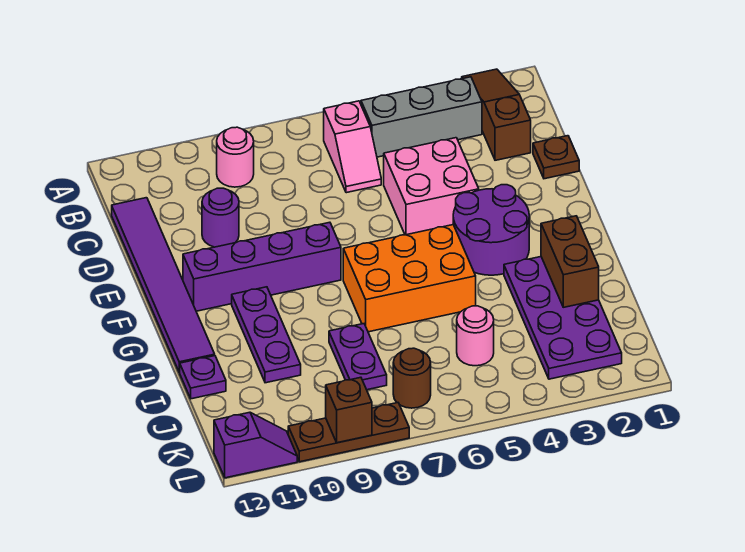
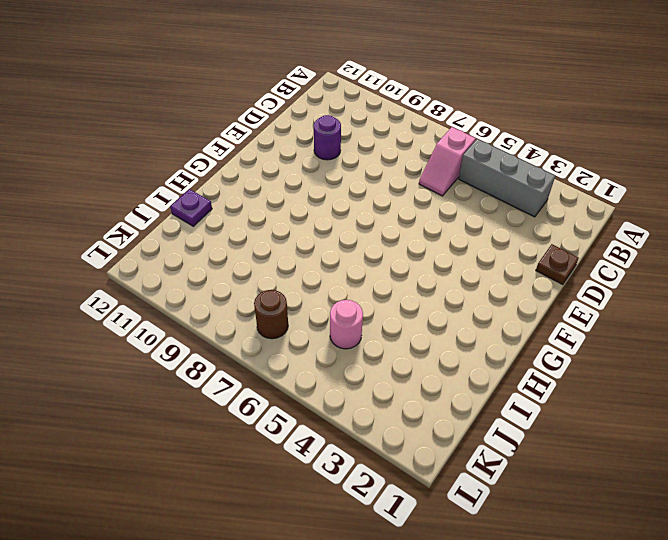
none -> brown slope A2:C2 level 1 top C
none -> pink round brick B9 level 1
none -> purple tile C12:H12 level 1

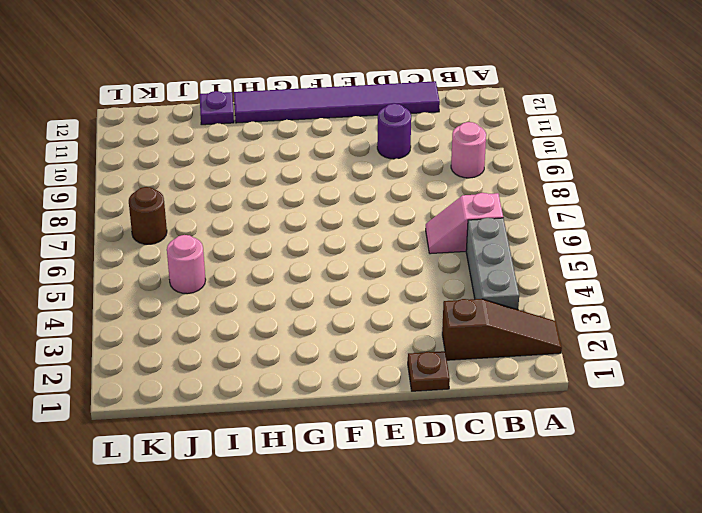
none -> pink brick D4:E5 level 1
none -> purple round brick F3:G4 level 1
none -> purple brick F8:F11 level 1

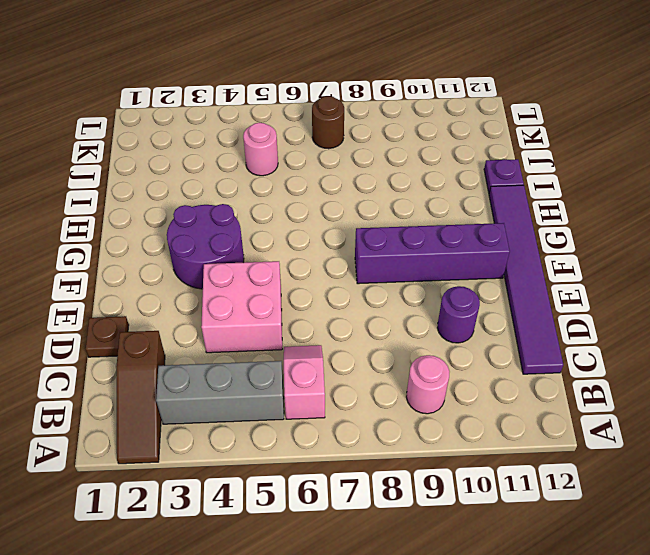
none -> orange brick G5:H7 level 1
none -> purple plate G10:I10 level 1
none -> purple plate H2:K3 level 1

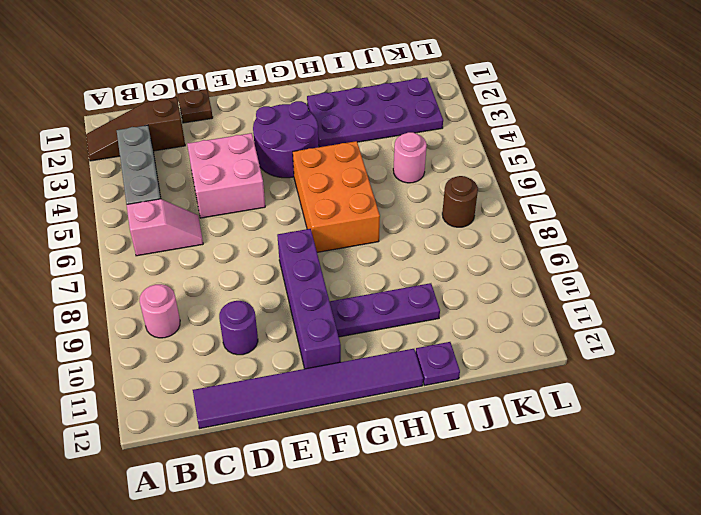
none -> purple plate I8:J8 level 1
none -> brown plate L8:L10 level 1
none -> purple slope L11:L12 level 1 top 12

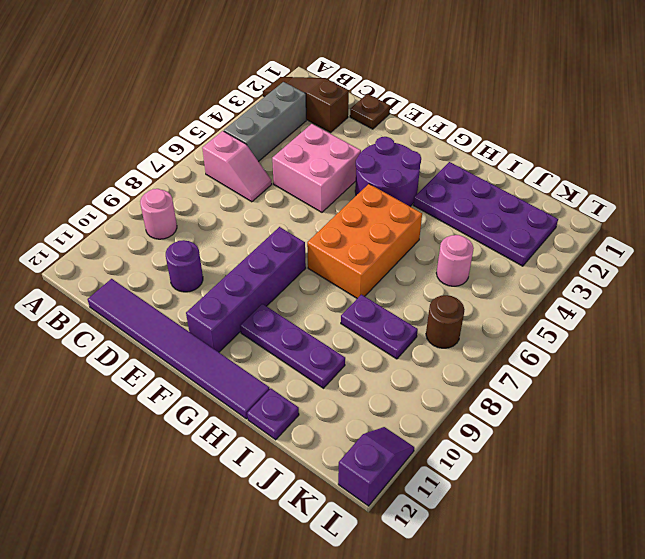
none -> brown plate L8:L10 level 1
none -> brown brick H2:I2 level 2
none -> brown brick L9 level 2

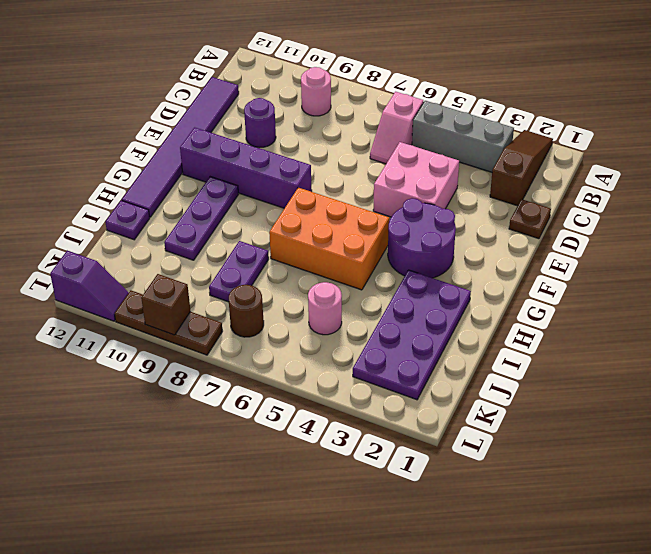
none -> brown brick H2:I2 level 2

